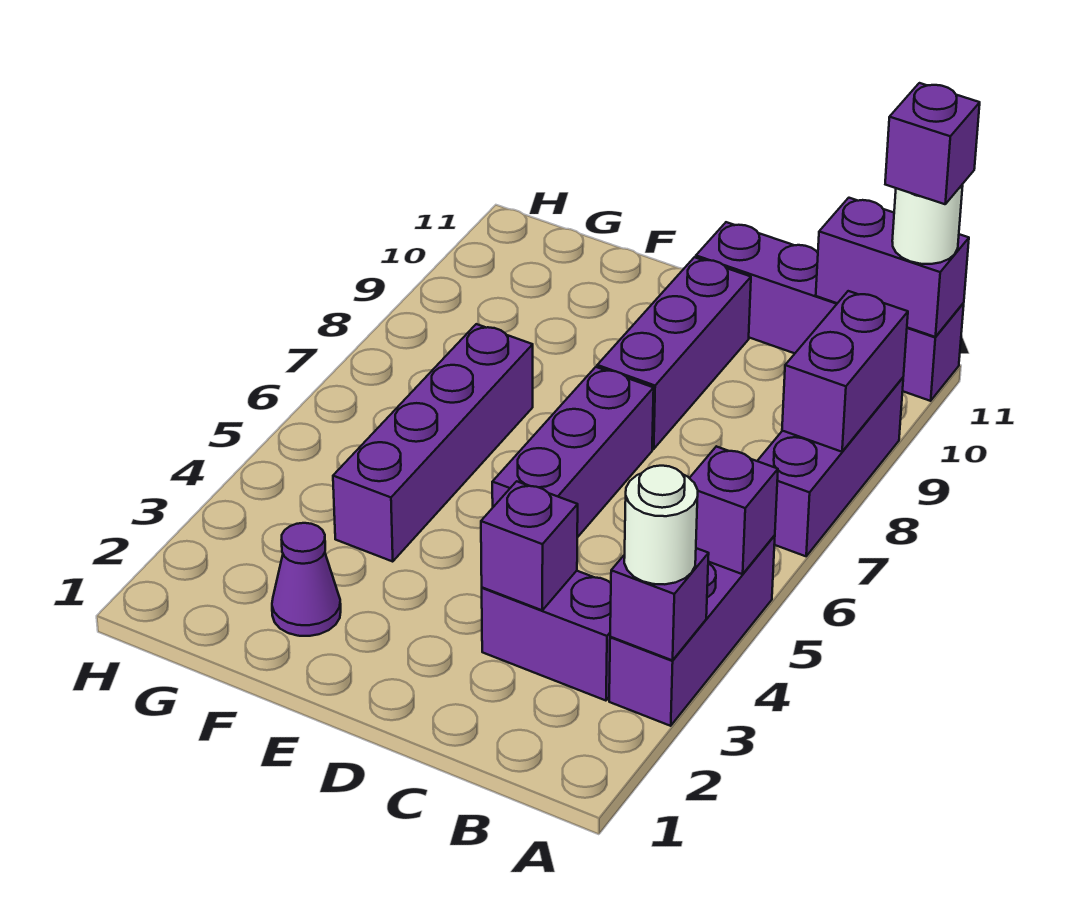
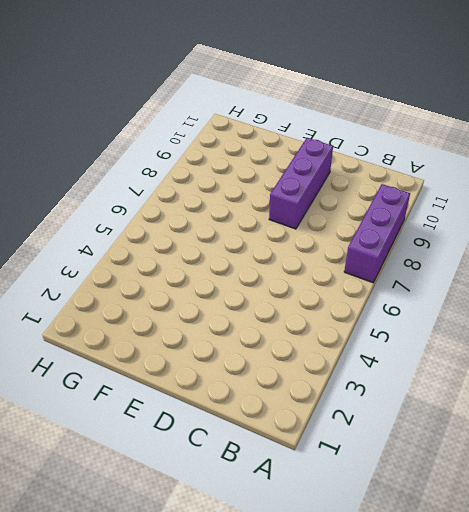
none -> purple brick A3:A5 level 1
none -> purple brick A11:D11 level 1
none -> purple brick B3:C3 level 1

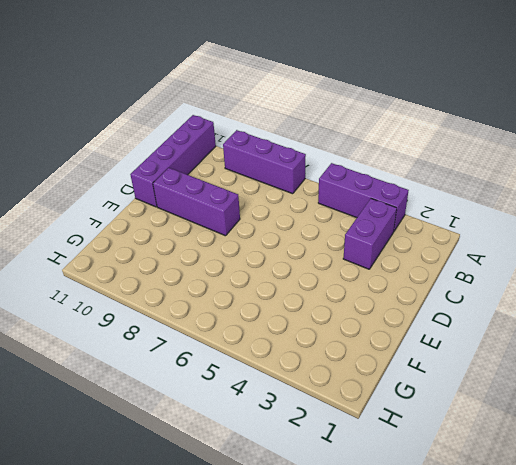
none -> purple brick D5:D7 level 1
none -> purple cone F2 level 1
none -> purple brick F4:F7 level 1

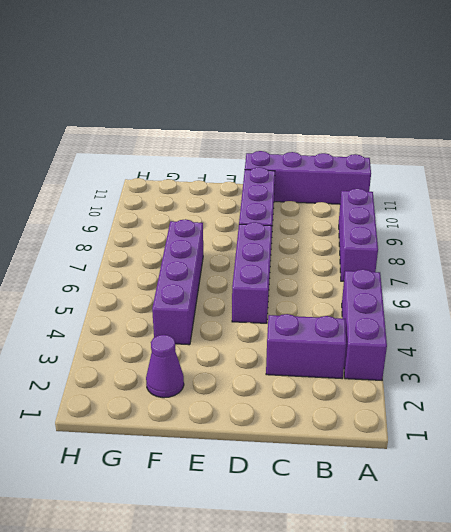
none -> purple brick A3 level 2
none -> purple brick A5 level 2
none -> purple brick A8:A9 level 2

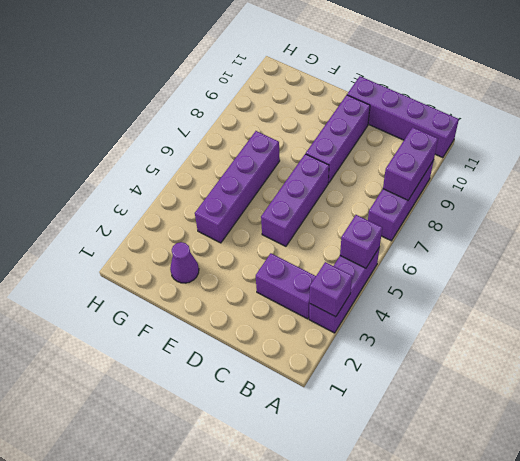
none -> purple brick A11:B11 level 2
none -> purple brick C3 level 2
none -> white round brick A3 level 3

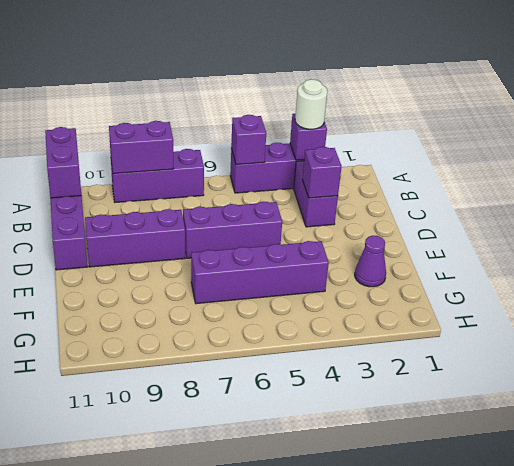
none -> white round brick A11 level 3
none -> purple brick A11 level 4

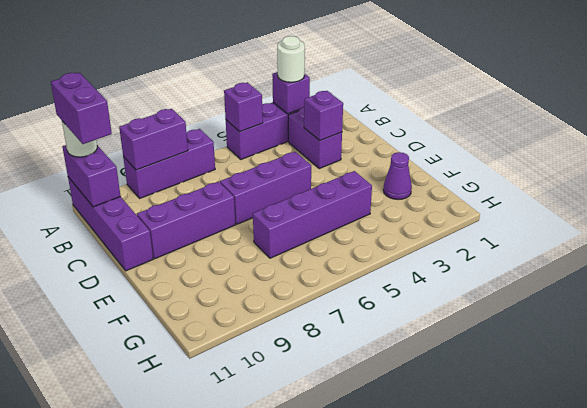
purple brick A11:B11 level 4 -> purple brick A11 level 4

